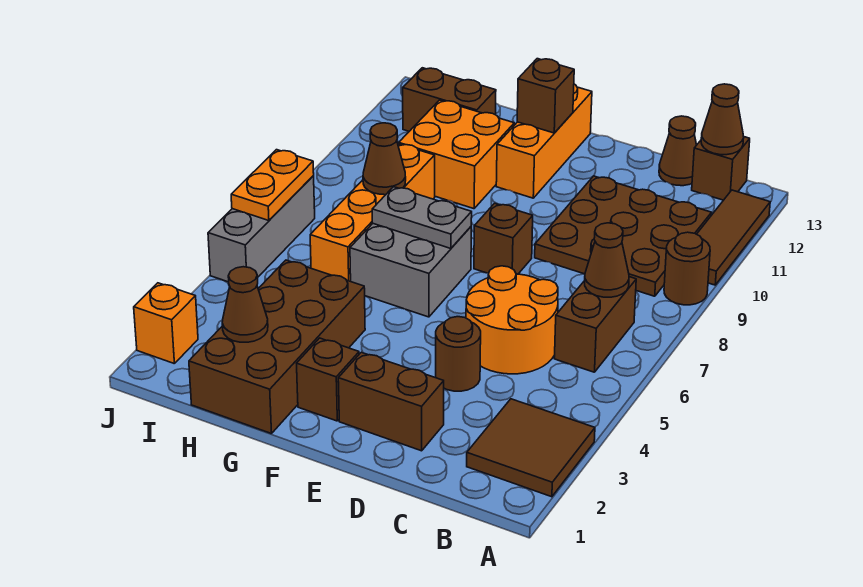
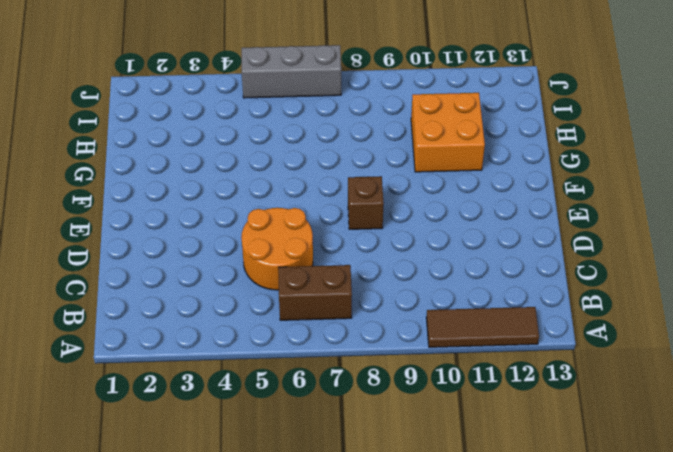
none -> brown tile A2:B3 level 1
none -> brown round brick A9 level 1
none -> brown plate B9:D11 level 1

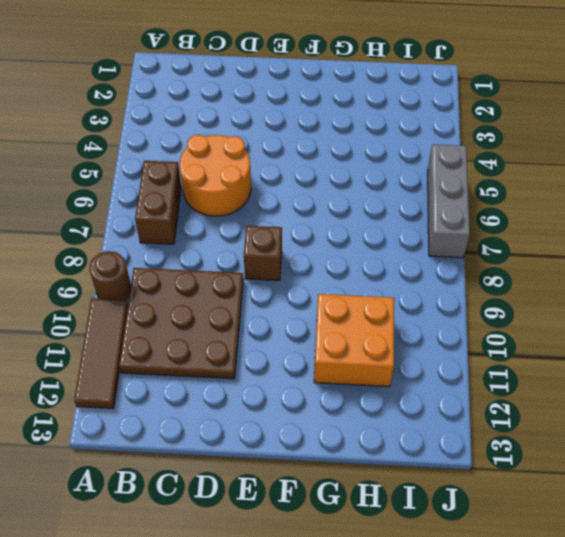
none -> brown tile A2:B3 level 1
none -> brown brick B13 level 1
none -> brown cone C13 level 1

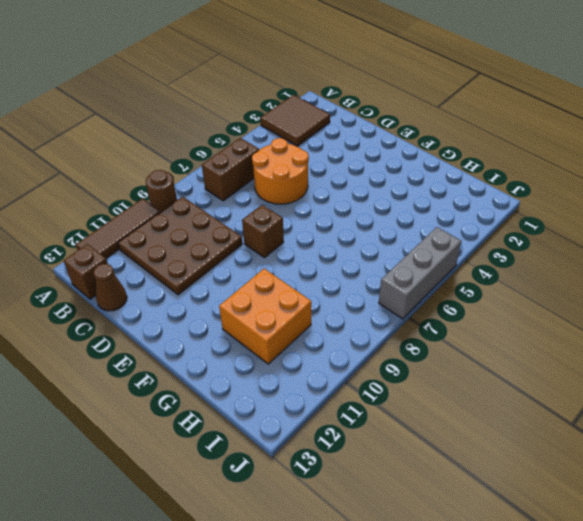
none -> brown brick D2:E2 level 1
none -> brown round brick D4 level 1
none -> brown brick F2 level 1

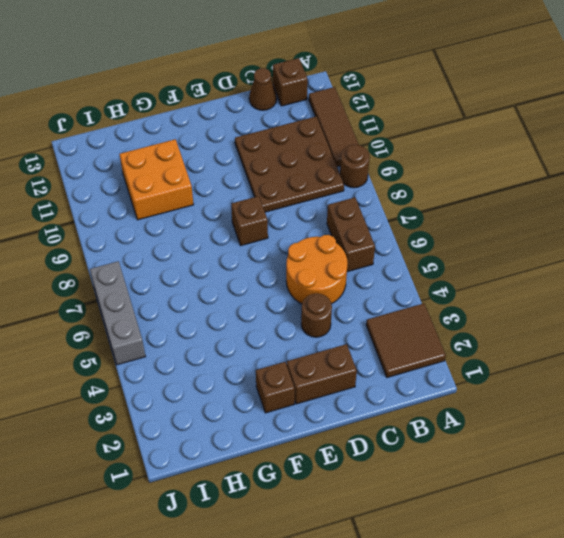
none -> grey brick F6:G7 level 1
none -> orange brick F11:F13 level 1
none -> brown brick G1:H4 level 1

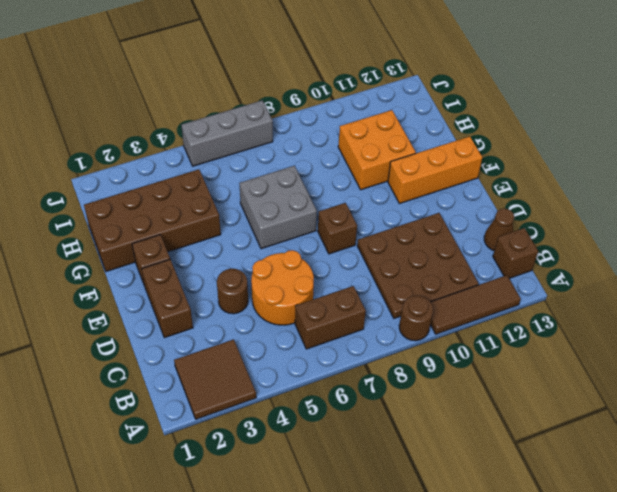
none -> orange brick H6:H9 level 1
none -> brown brick H12:I12 level 1
none -> orange brick J2 level 1

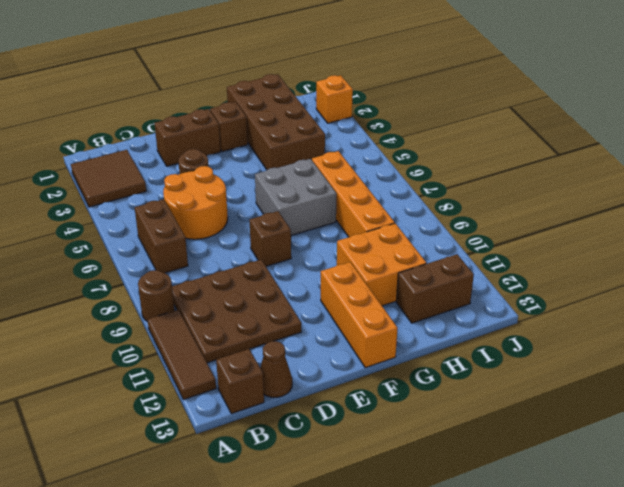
none -> grey brick J5:J7 level 1
none -> brown cone B7 level 2
none -> brown cone B13 level 2

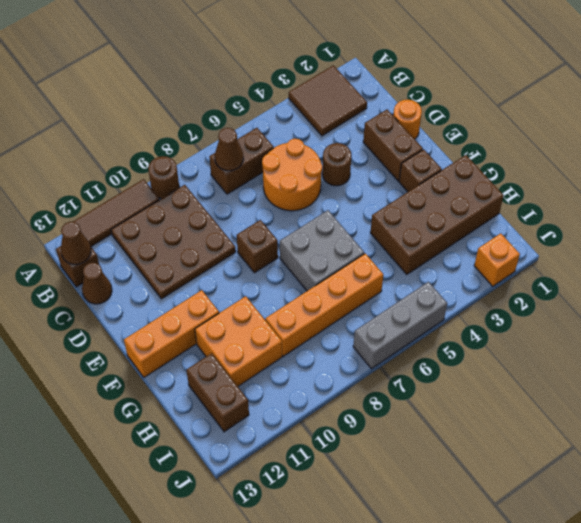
orange round brick D1 level 1 -> none
none -> grey plate F7:G7 level 2
none -> brown brick F12 level 2
none -> brown cone H2 level 2

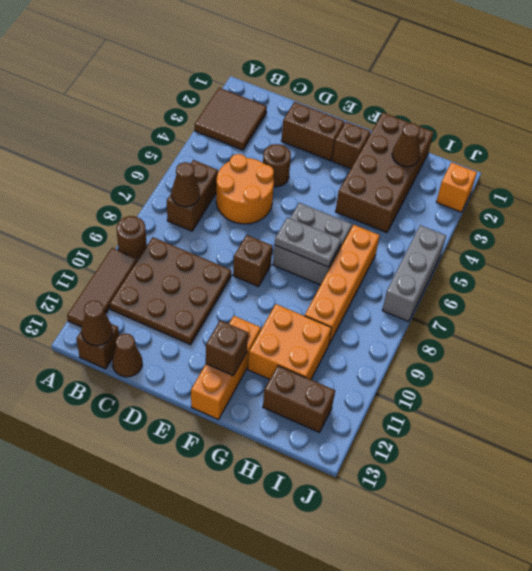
none -> brown cone H8 level 2
none -> orange plate J6:J7 level 2

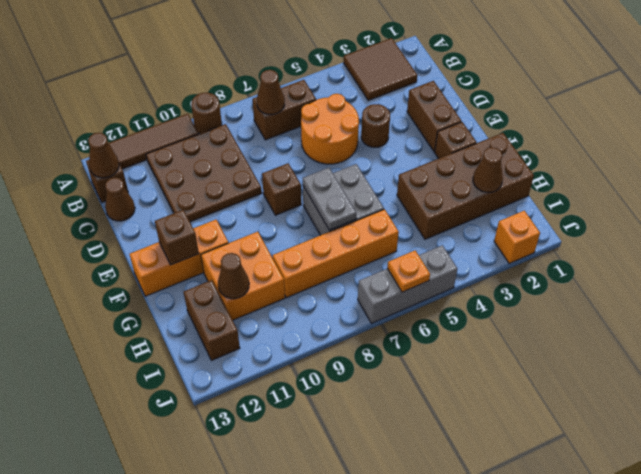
brown cone H11 level 2 -> brown cone H8 level 2
orange plate J6 level 2 -> orange plate J6:J7 level 2

